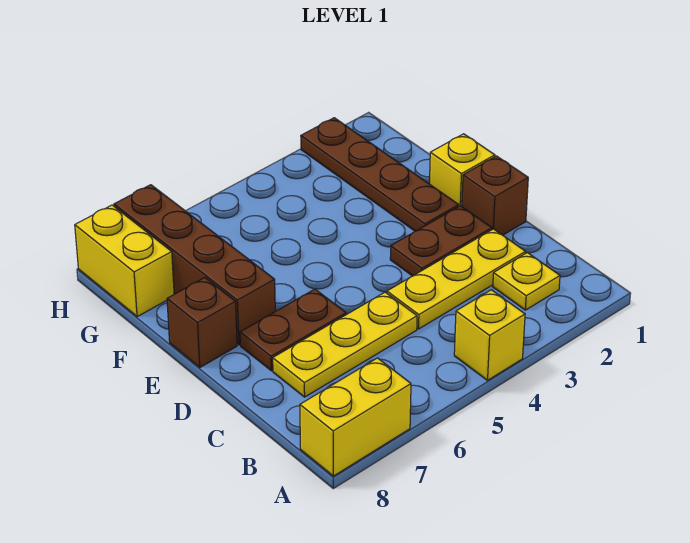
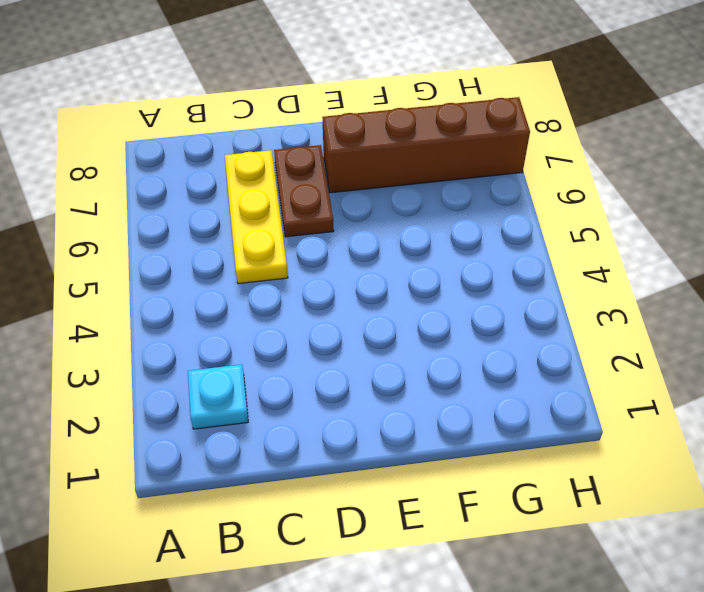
cyan plate B2 level 1 -> yellow plate B2 level 1
none -> yellow brick A4 level 1
none -> yellow brick A7:A8 level 1
none -> yellow plate C2:C4 level 1

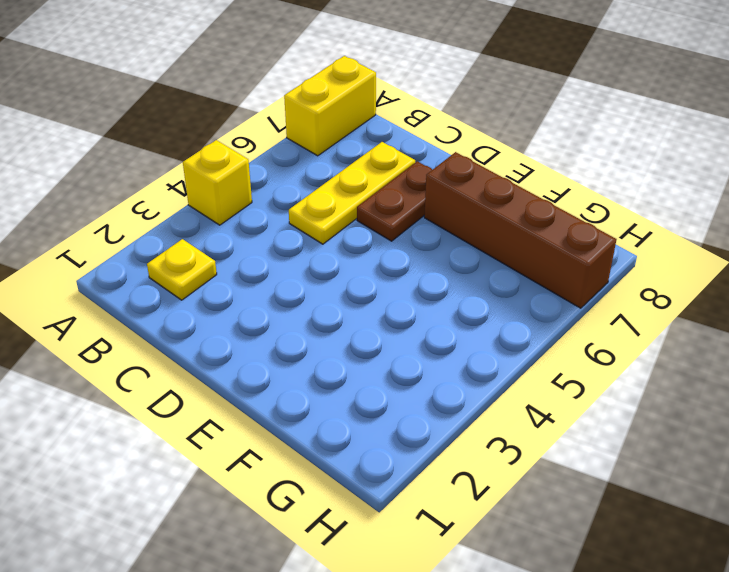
none -> yellow plate C2:C4 level 1
none -> brown brick D1 level 1
none -> brown plate D2:D3 level 1

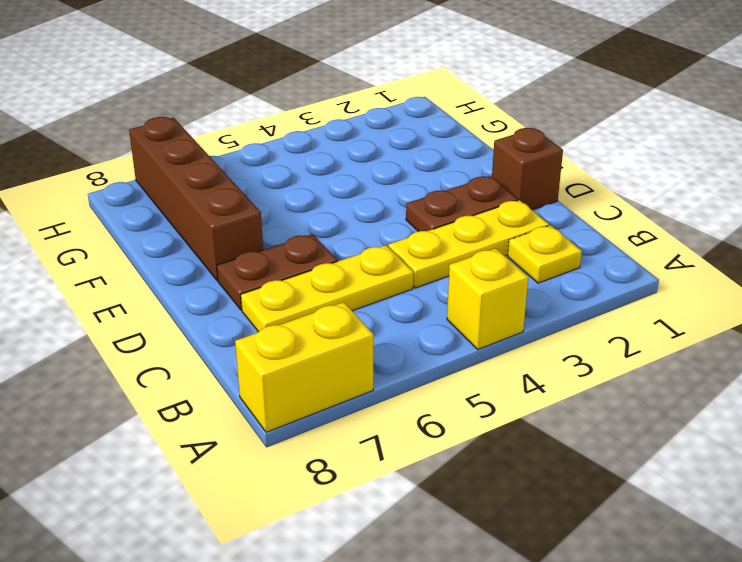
none -> yellow brick E1 level 1
none -> brown plate E2:H2 level 1
none -> brown brick E8 level 1

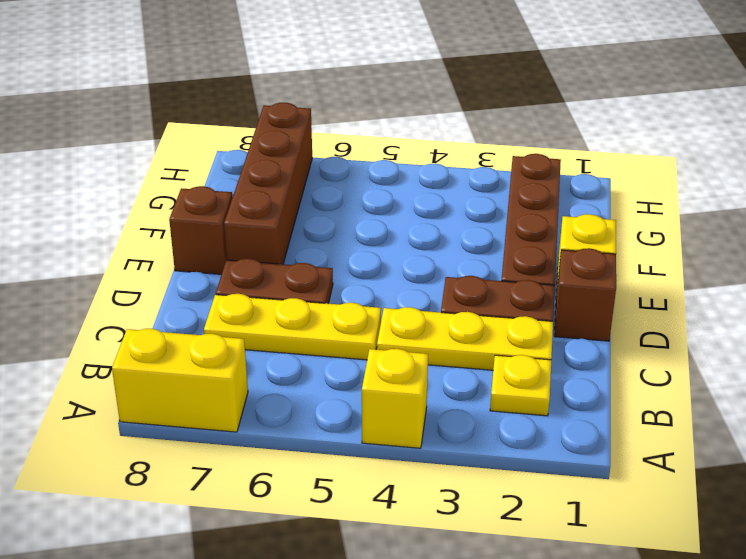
none -> yellow brick G8:H8 level 1

